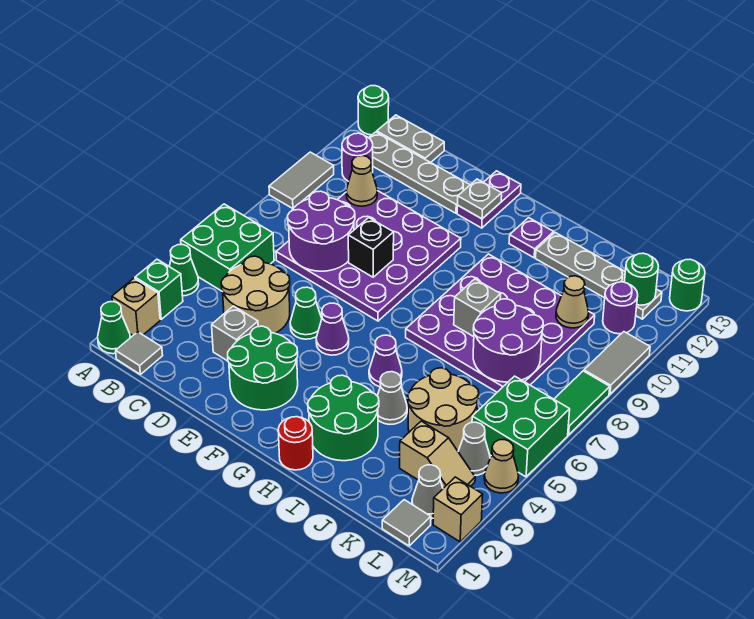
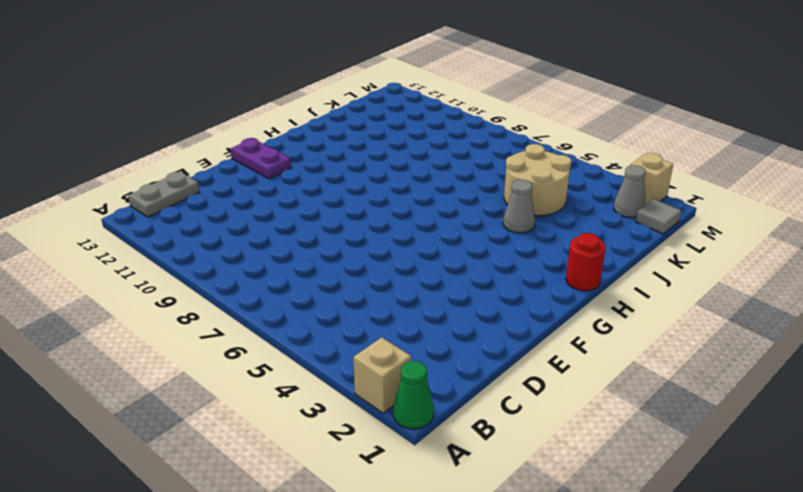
none -> green brick A3 level 1
none -> green cone A4 level 1
none -> green brick A5:B6 level 1
none -> grey tile A9:A10 level 1

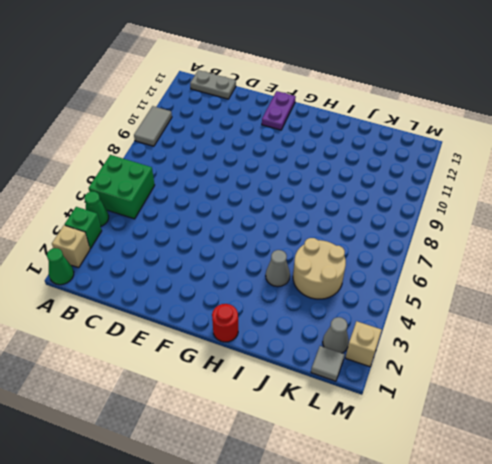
none -> green round brick A13 level 1
none -> grey tile B1 level 1
none -> purple round brick B11 level 1
none -> grey plate B12:E12 level 1

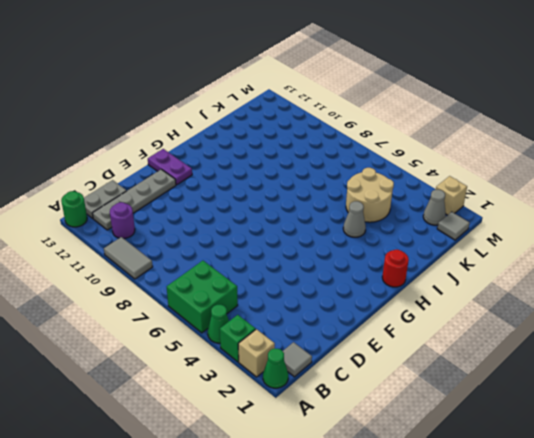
none -> tan round brick C4:D5 level 1
none -> purple plate C7:F10 level 1
none -> grey brick D3 level 1
none -> green round brick E2:F3 level 1

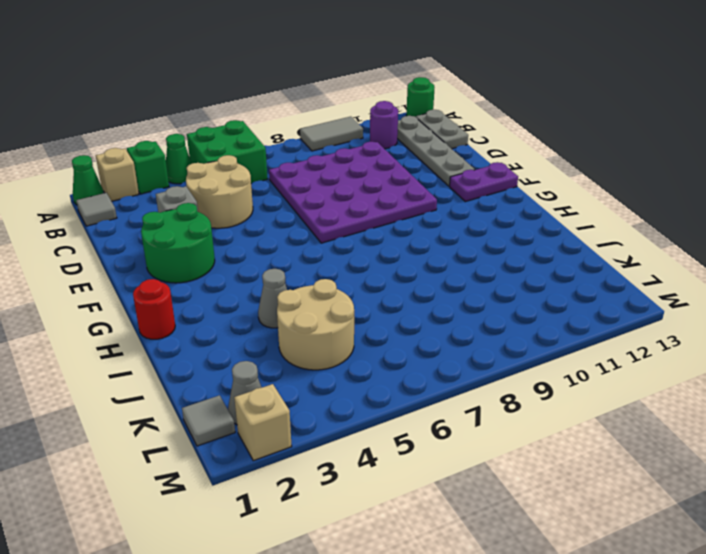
none -> green cone E5 level 1
none -> purple cone F5 level 1
none -> green round brick H2:I3 level 1
none -> purple cone H5 level 1

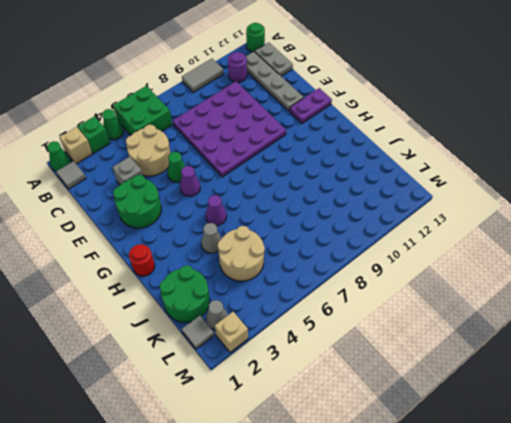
green round brick J1:K2 level 1 -> green round brick H2:I3 level 1
none -> purple plate H7:K10 level 1
none -> purple plate H12 level 1
none -> grey plate I12:L12 level 1
none -> tan slope K3:L3 level 1 top K

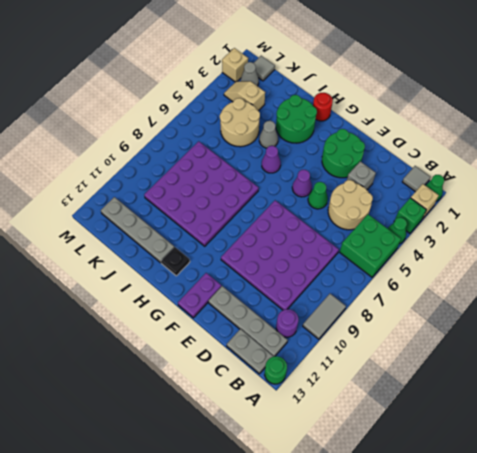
black plate H12 level 1 -> purple plate H12 level 1
none -> grey cone L4 level 1
none -> green brick L5:M6 level 1
none -> purple round brick L11 level 1
none -> tan cone M4 level 1

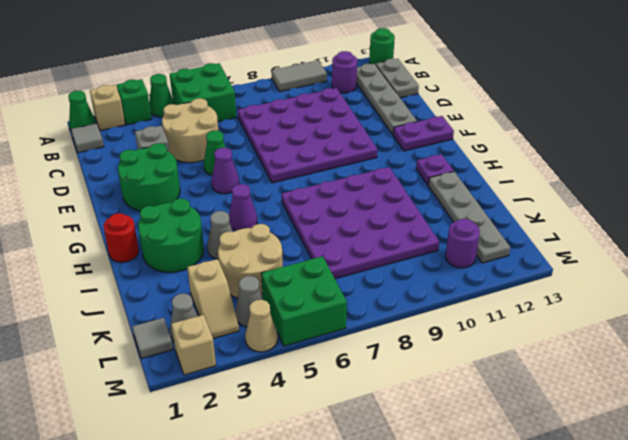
none -> green tile M7:M8 level 1
none -> grey tile M9:M10 level 1
none -> green round brick M13 level 1
none -> purple round brick C7:D8 level 2

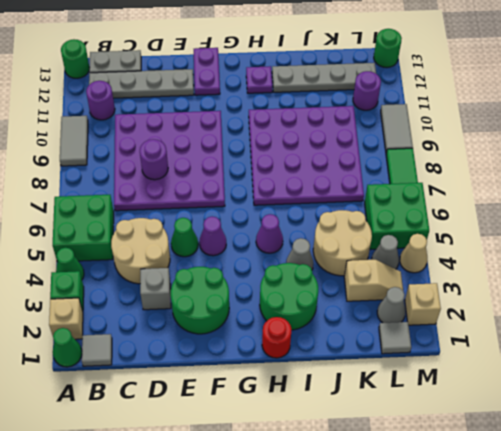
purple round brick D8 level 2 -> purple round brick C7:D8 level 2
none -> tan cone C10 level 2
none -> black brick E8 level 2
none -> grey plate F12 level 2
none -> grey brick I8 level 2

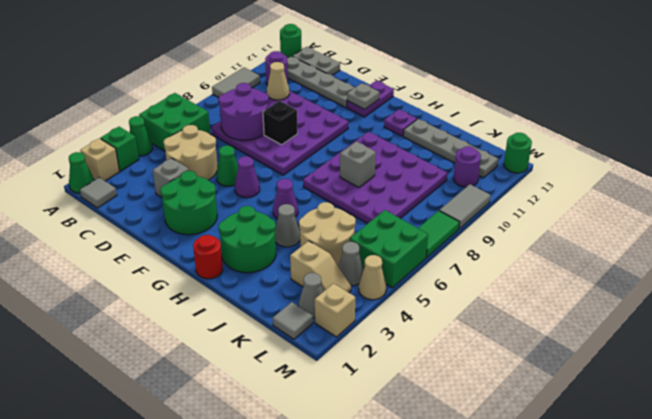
none -> purple round brick J7:K8 level 2
none -> tan cone K10 level 2
none -> green round brick L12 level 2

